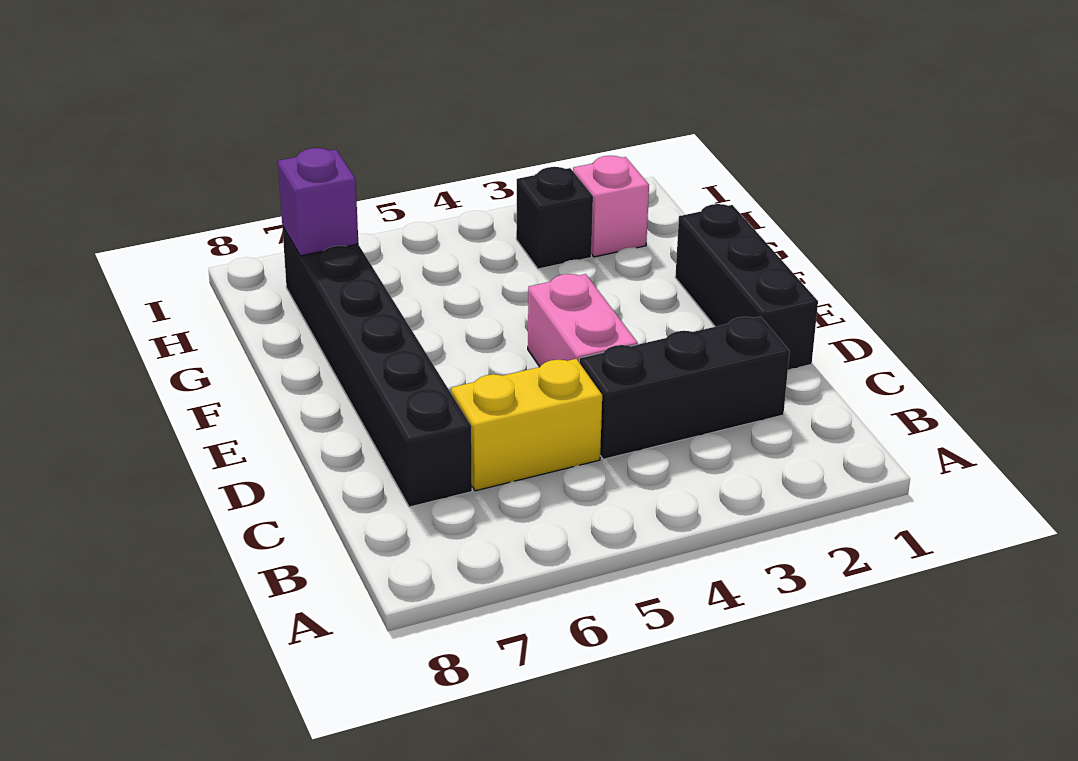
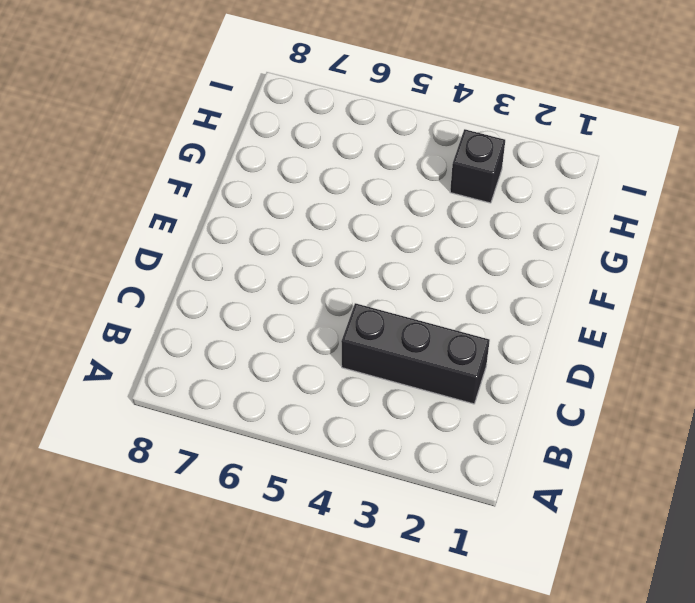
none -> yellow brick C5:C6 level 1
none -> black brick C7:H7 level 1

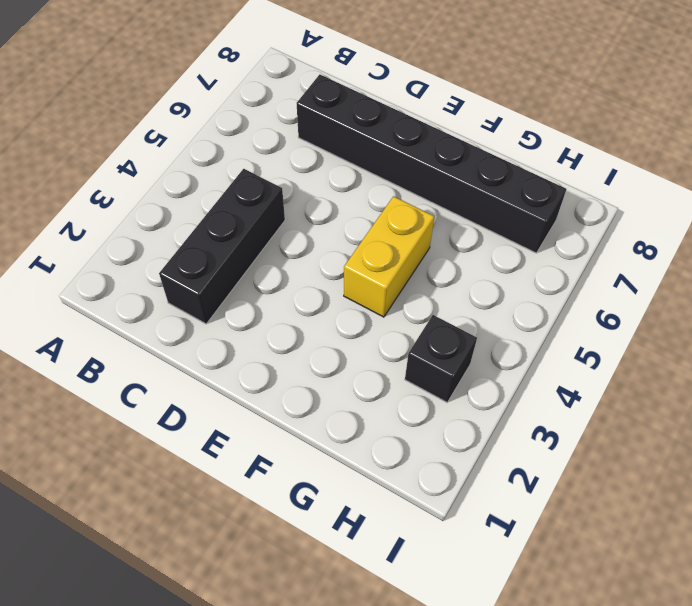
yellow brick F4:F5 level 1 -> yellow brick C5:C6 level 1
none -> black brick D1:F1 level 1
none -> pink brick D4:E4 level 1

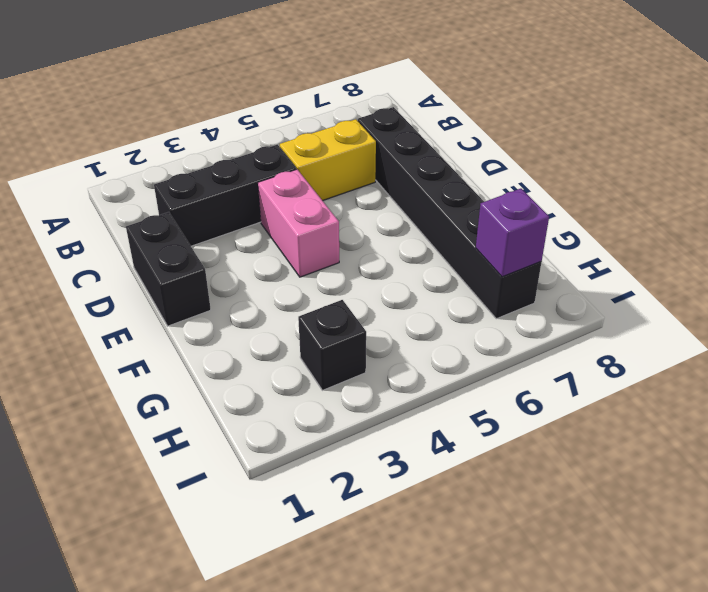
black brick D1:E1 level 1 -> black brick D1:F1 level 1
none -> pink brick H2 level 1

